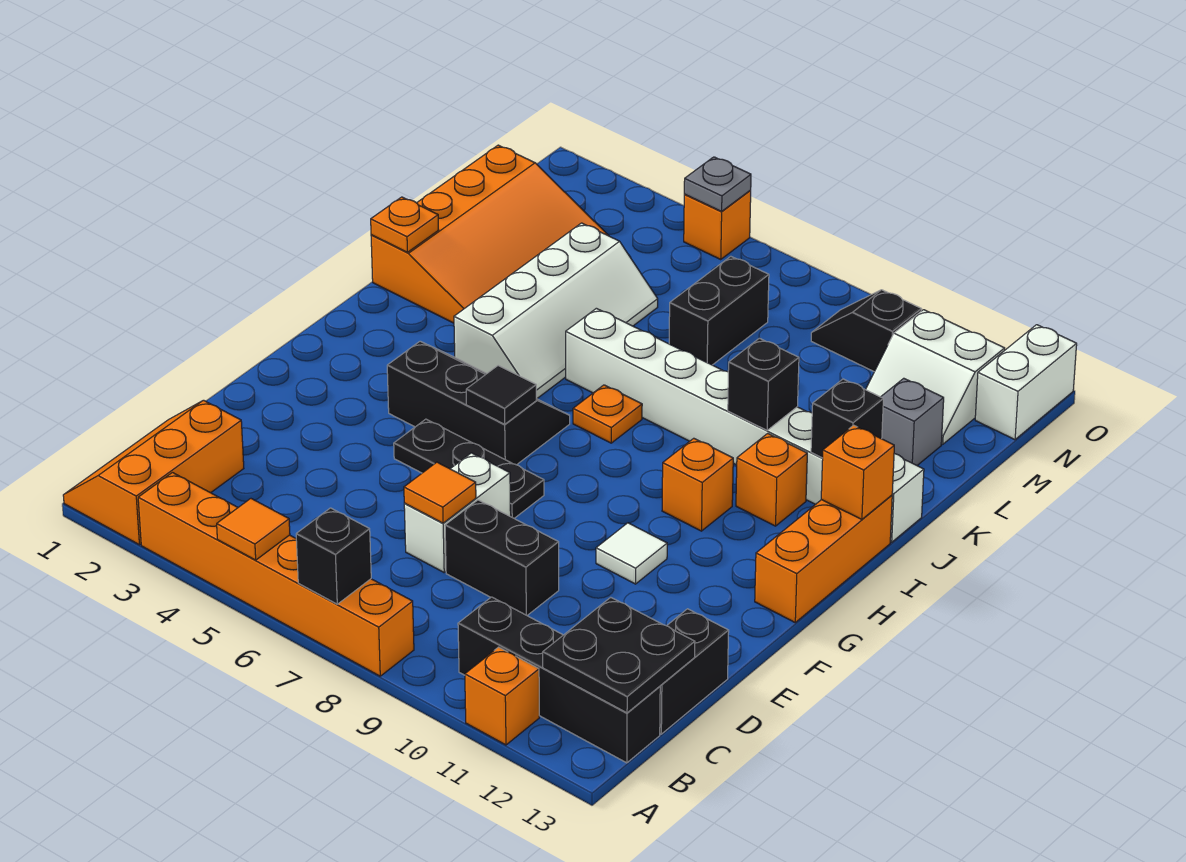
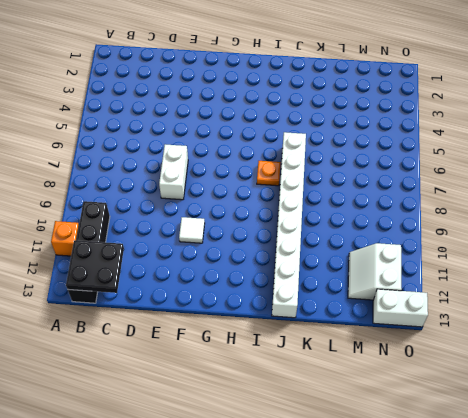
white brick E7:E8 level 1 -> white brick D7:E7 level 1
none -> orange slope A1:C2 level 1 top 2
none -> orange brick A3:A8 level 1
none -> black brick C13:D13 level 1
none -> black brick D8:D9 level 1

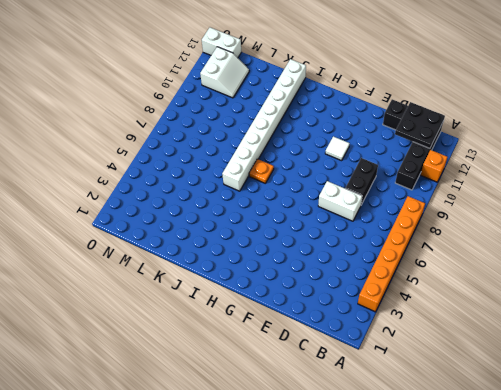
none -> orange slope A1:C2 level 1 top 2
none -> black plate F5:F7 level 1
none -> black slope G4:H6 level 1 top G
none -> orange brick G13:I13 level 1

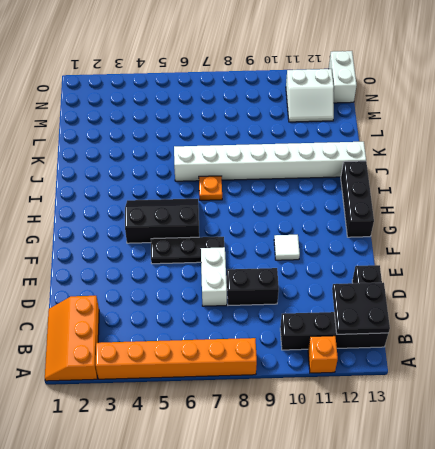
black brick G13:I13 level 1 -> orange brick G13:I13 level 1
none -> orange brick H10 level 1
none -> white slope I4:L5 level 1 top 4
none -> orange brick I11 level 1
none -> orange slope J1:M3 level 1 top 1

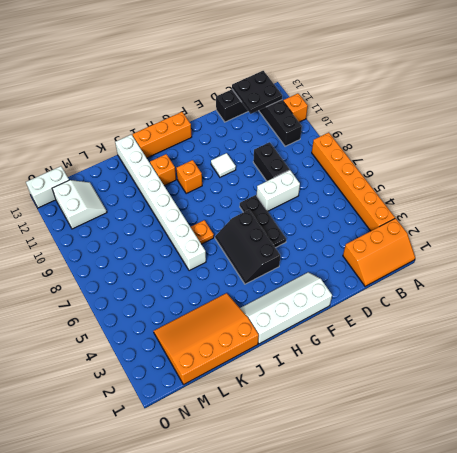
white slope F1:I2 level 1 top 1 -> white slope I4:L5 level 1 top 4
none -> black brick L7:M7 level 1
none -> grey brick L12 level 1
none -> black slope N9:N10 level 1 top 10
none -> orange brick O5 level 1

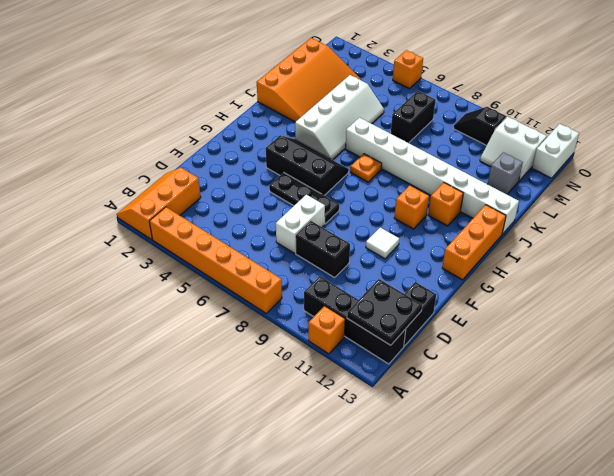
none -> orange tile A5 level 2
none -> black brick A7 level 2
none -> orange tile D7 level 2
none -> black tile G6 level 2

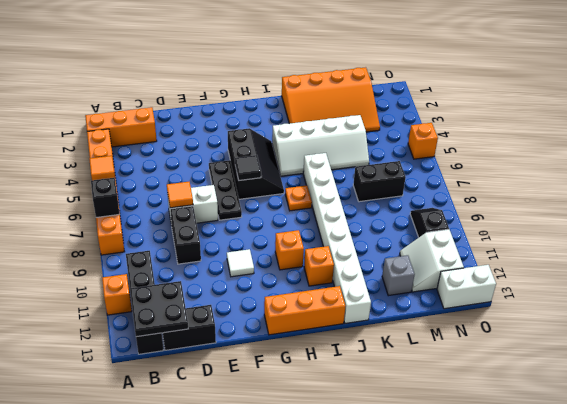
none -> orange brick I13 level 2
none -> orange plate J1 level 2
none -> black brick J10 level 2
none -> black brick J12 level 2

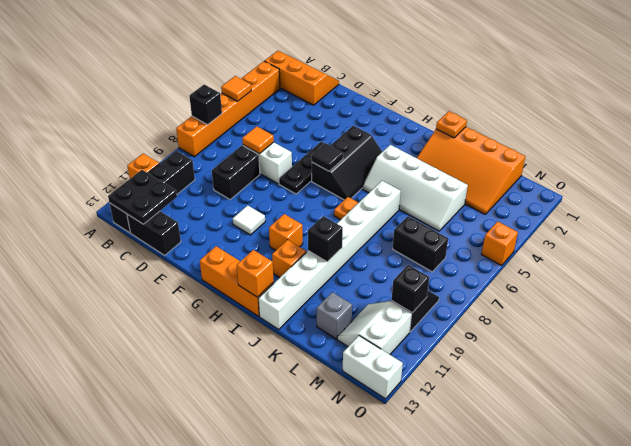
black brick N10 level 2 -> black brick J12 level 2
none -> grey plate O5 level 2

